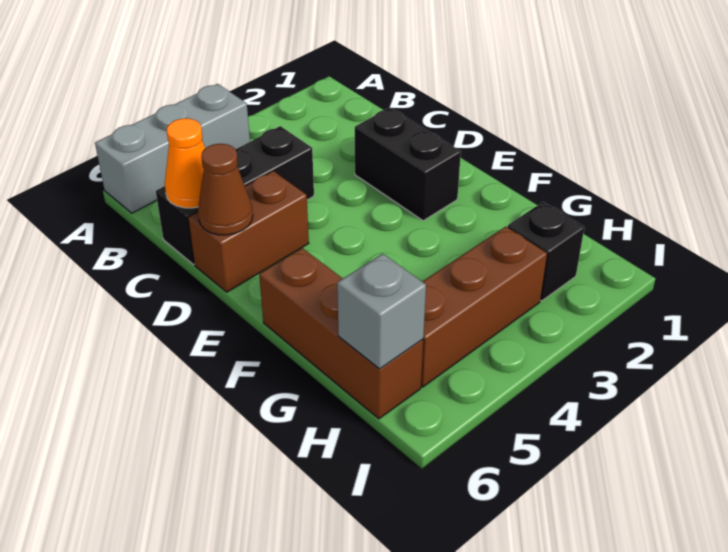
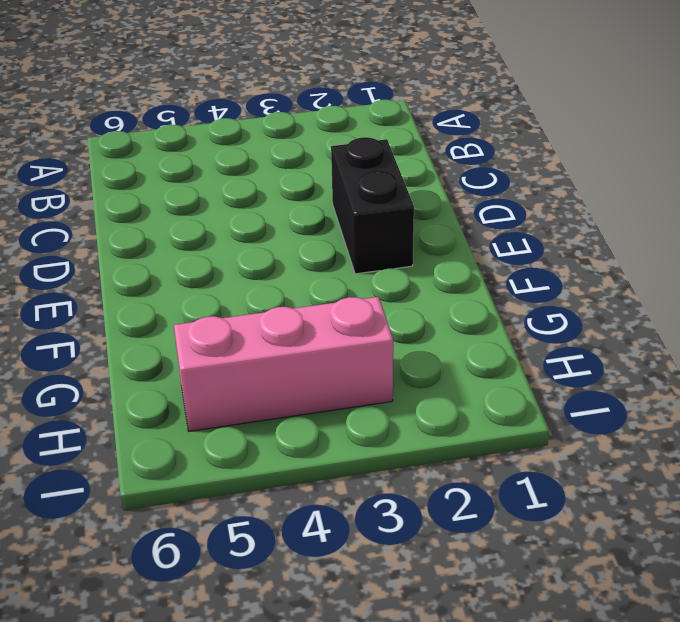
pink brick H3:H5 level 1 -> brown brick H3:H5 level 1
none -> grey brick A4:A6 level 1
none -> black brick C4:C6 level 1

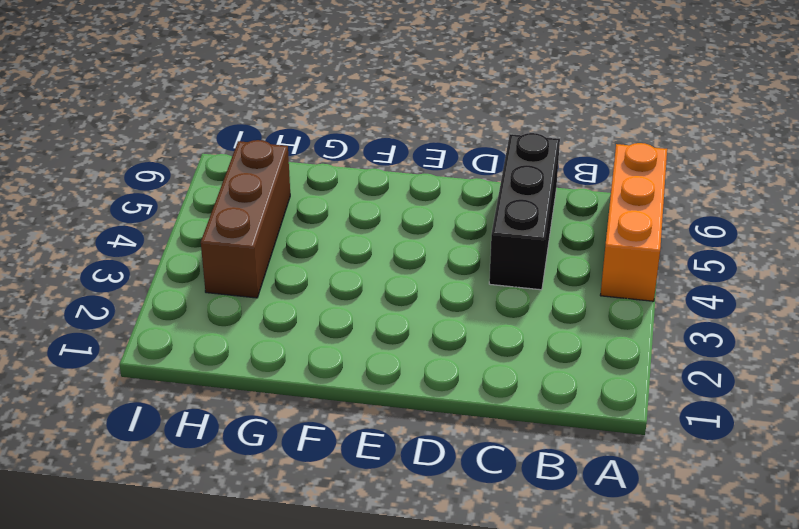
orange brick A4:A6 level 1 -> grey brick A4:A6 level 1
none -> black brick D2:E2 level 1
none -> brown brick D5:D6 level 1

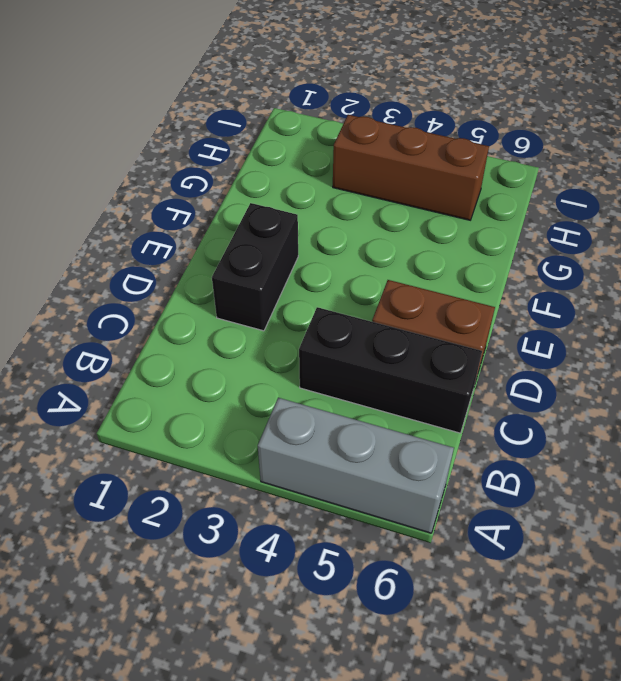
none -> brown brick F6:H6 level 1
none -> black brick H2 level 1

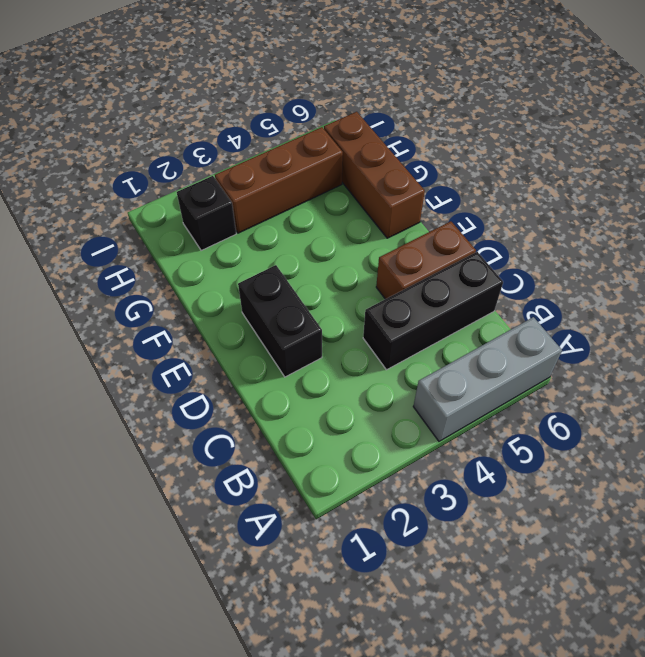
none -> orange cone C6 level 2
none -> brown cone D6 level 2

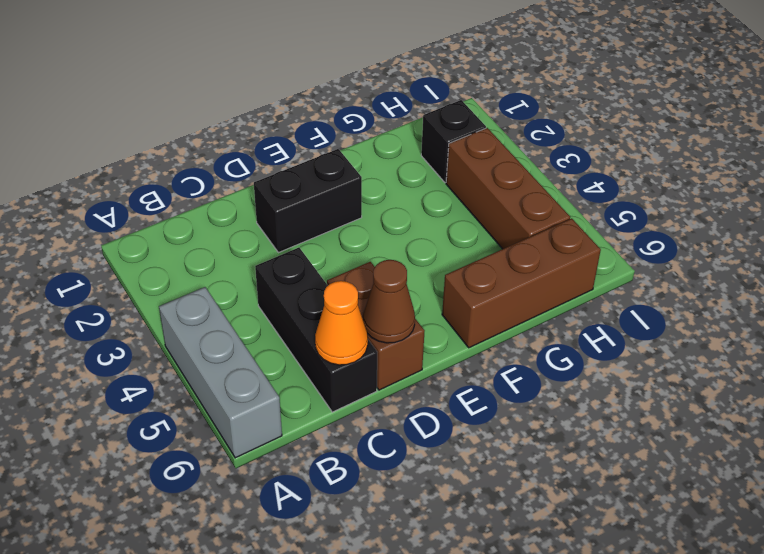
none -> grey brick H6 level 2

